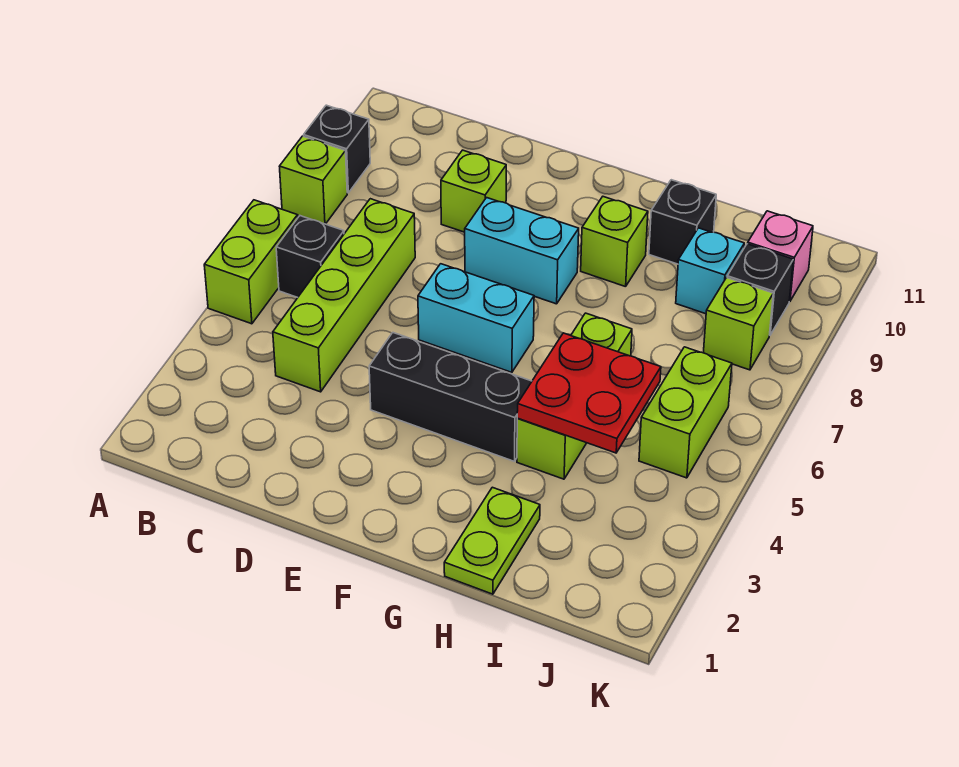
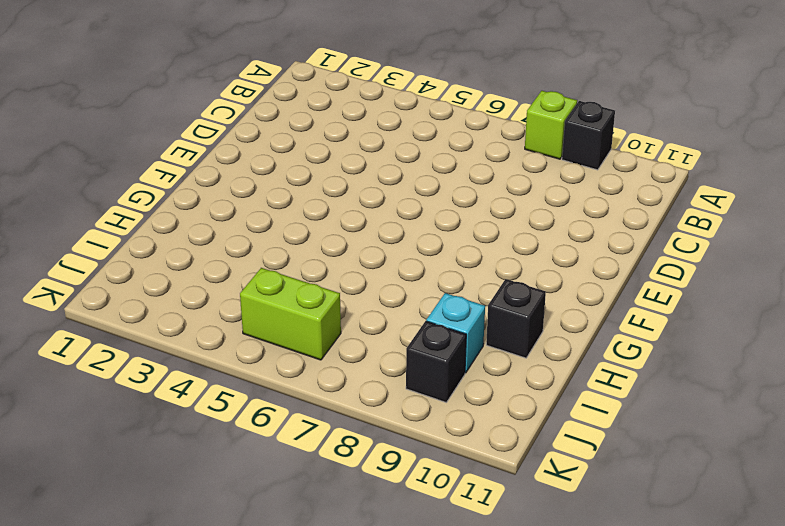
none -> lime brick A5:A6 level 1
none -> black brick B6 level 1
none -> lime brick C4:C7 level 1

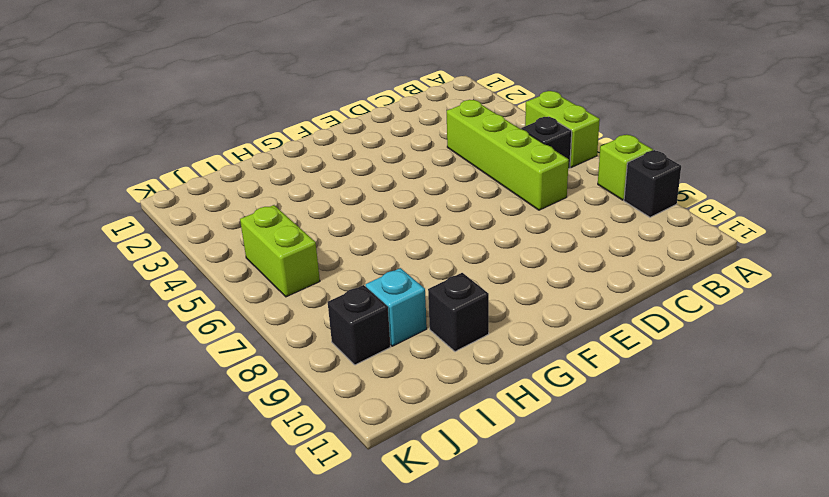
none -> lime brick D9 level 1
none -> black brick E4:G4 level 1
none -> cyan brick E6:F6 level 1

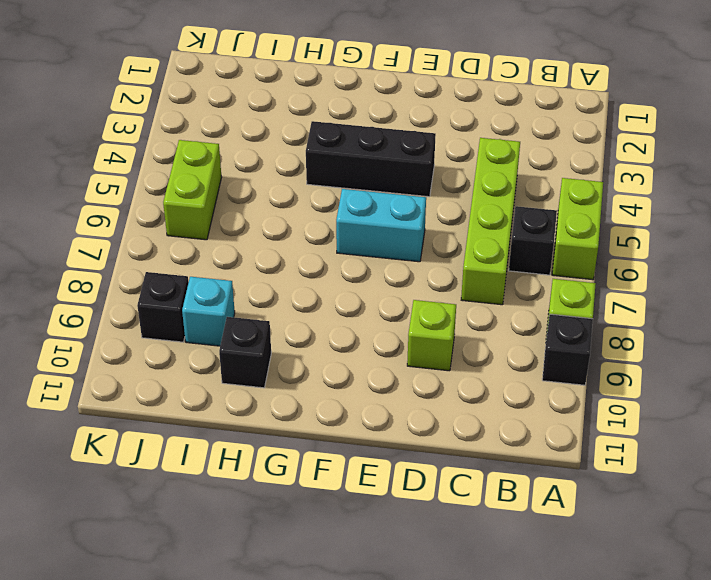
none -> cyan brick E8:F8 level 1
none -> lime brick G9 level 1
none -> lime plate H1:H2 level 1

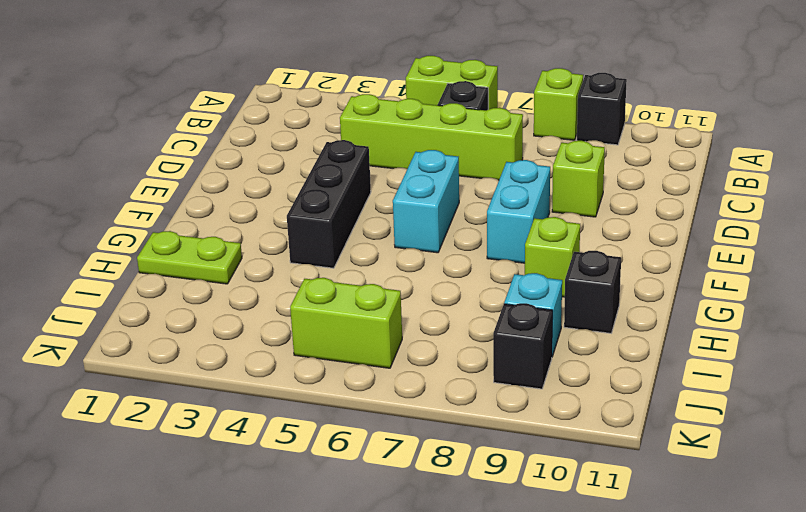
none -> lime brick H4:H6 level 1
none -> lime brick J8 level 1
none -> pink brick J10 level 1

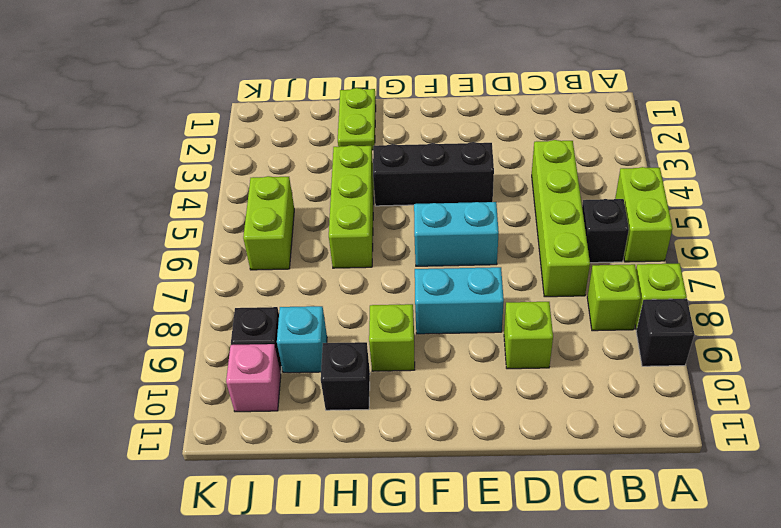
lime brick B8 level 1 -> lime brick J8 level 1
none -> red plate H4:I5 level 2

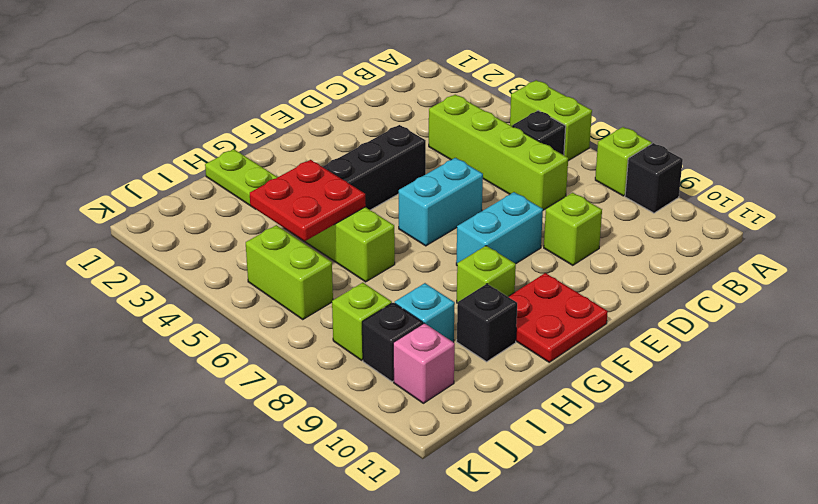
red plate F10:G11 level 1 -> none

